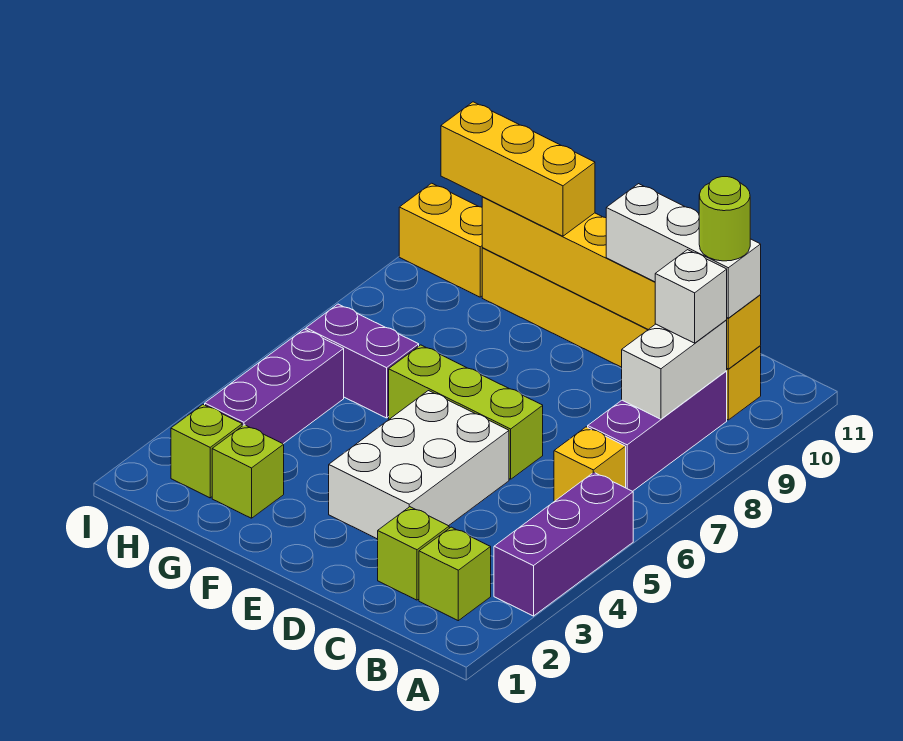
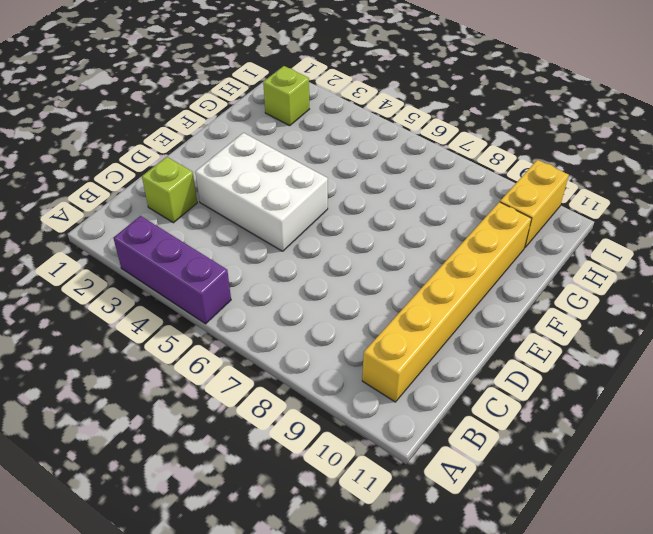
none -> lime brick B2 level 1
none -> yellow brick B6 level 1
none -> purple brick B7:B9 level 1

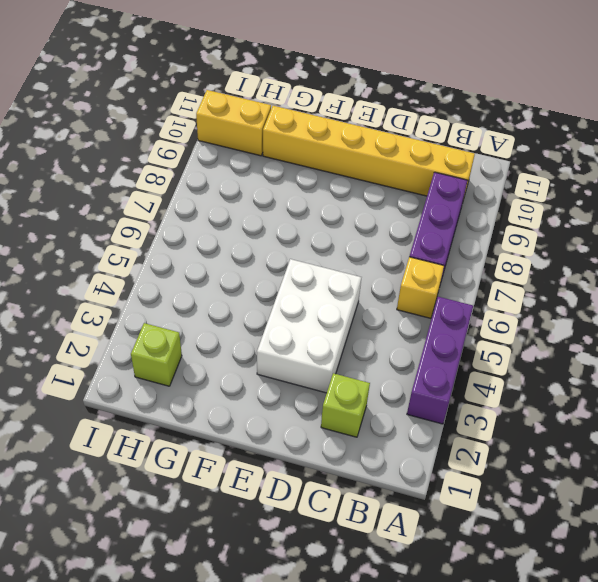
none -> lime brick B2 level 1
none -> lime brick D6:F6 level 1
none -> lime brick G2 level 1

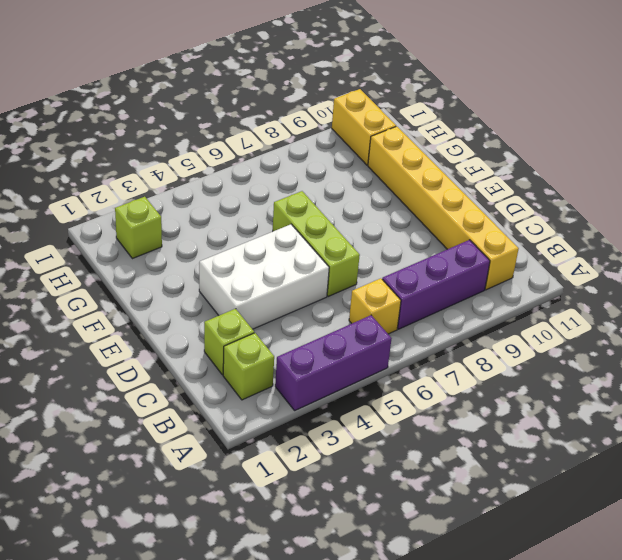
none -> lime brick G2 level 1
none -> purple brick G6:H6 level 1
none -> purple brick H3:H5 level 1

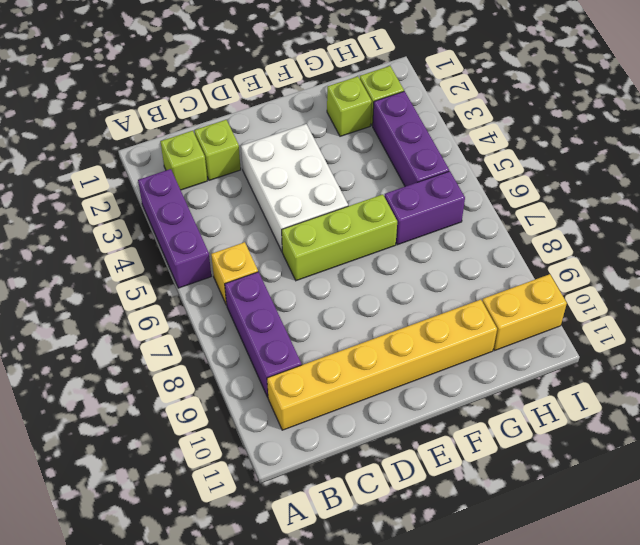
none -> white brick B8:B9 level 2
none -> yellow brick B10:G10 level 2
none -> white brick B9 level 3

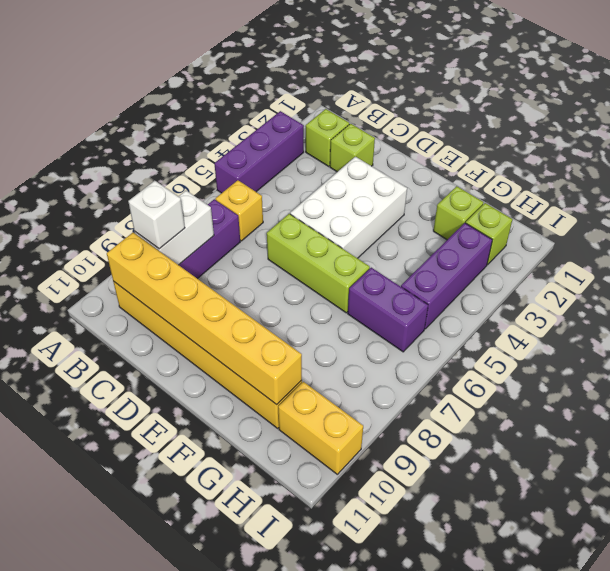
none -> white brick B10:D10 level 3
none -> yellow brick F10:H10 level 3
none -> lime round brick B10 level 4

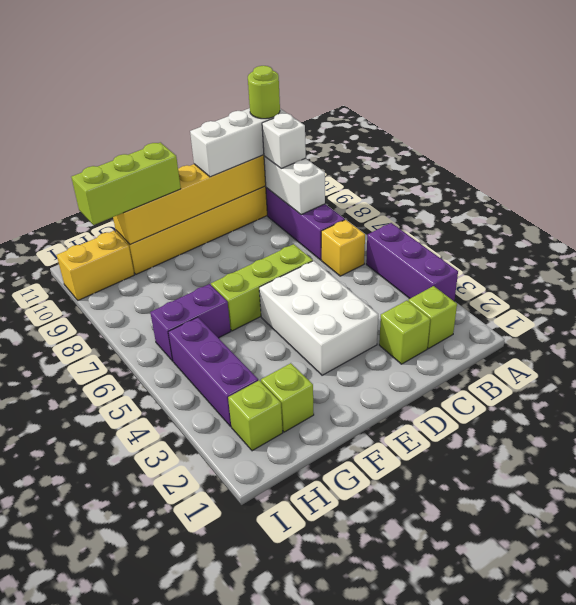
lime brick F10:H10 level 3 -> yellow brick F10:H10 level 3

